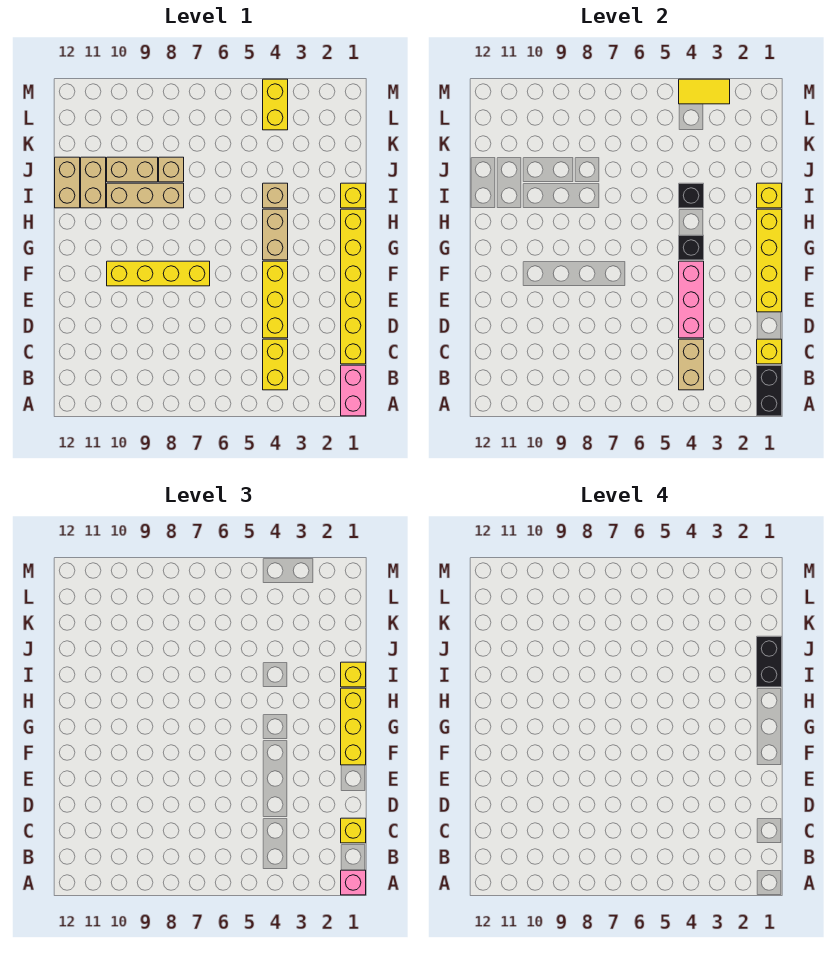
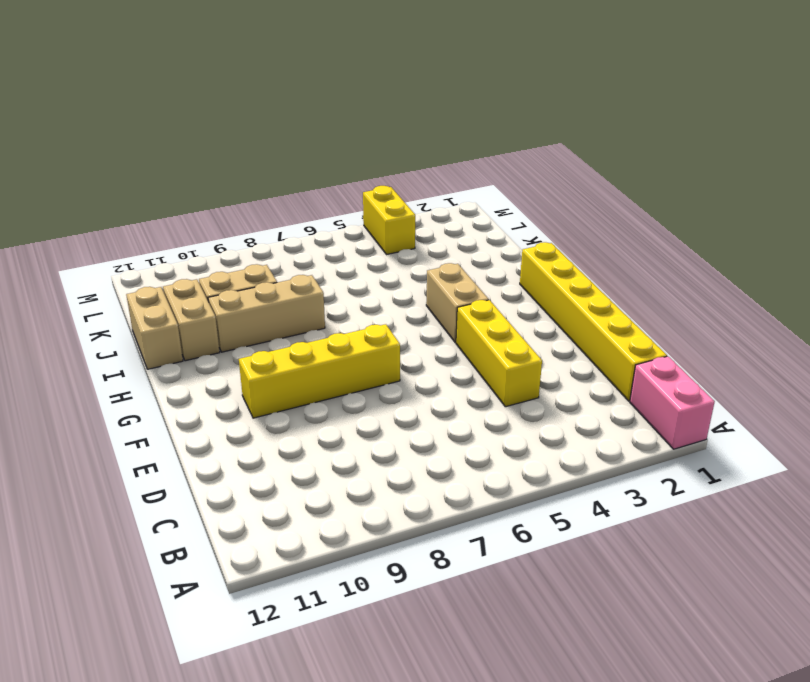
none -> yellow brick B4:C4 level 1
none -> yellow brick I1 level 1
none -> tan brick I4 level 1

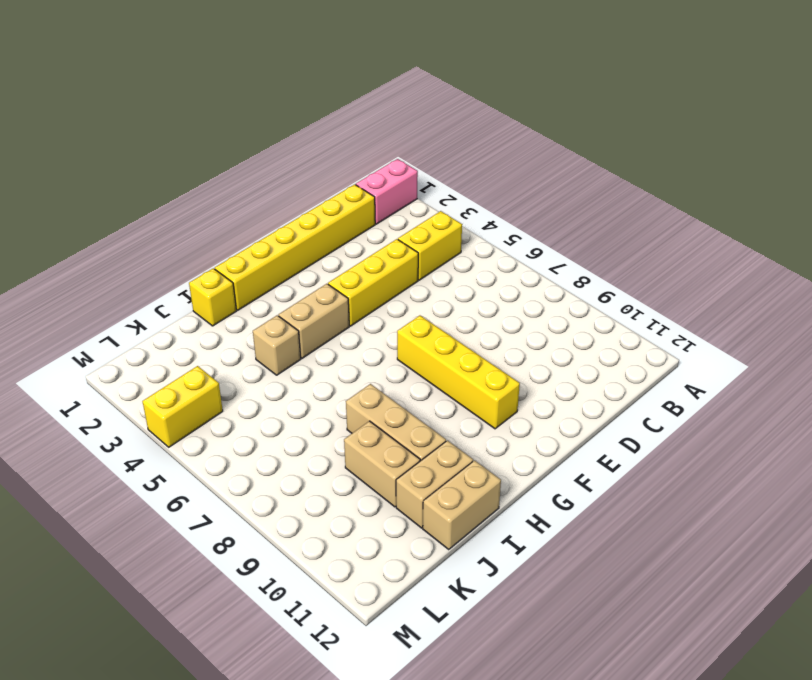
none -> tan brick J8 level 1
none -> black brick A1:B1 level 2
none -> tan brick B4:C4 level 2

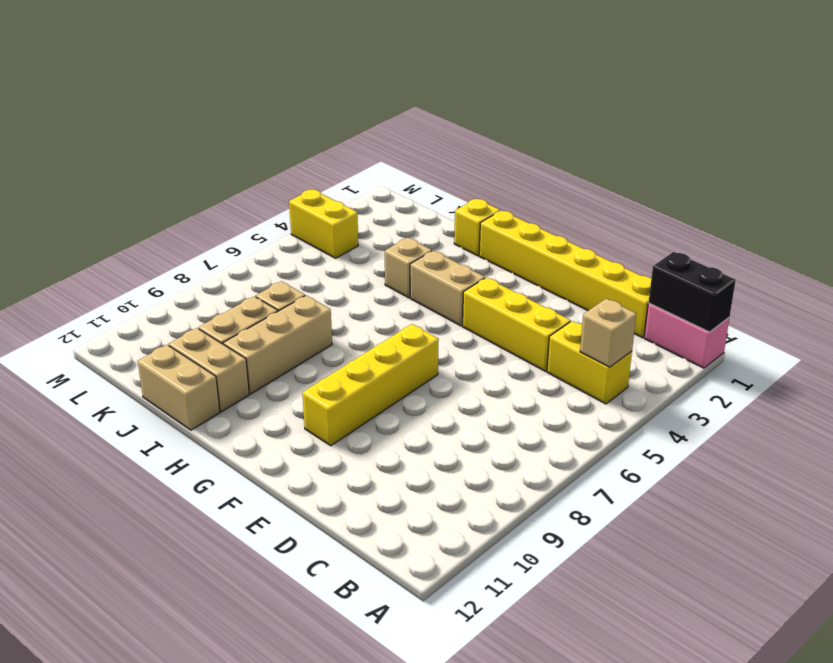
tan brick B4 level 2 -> tan brick B4:C4 level 2
none -> yellow brick C1 level 2
none -> pink brick D4:F4 level 2
none -> yellow brick E1:H1 level 2

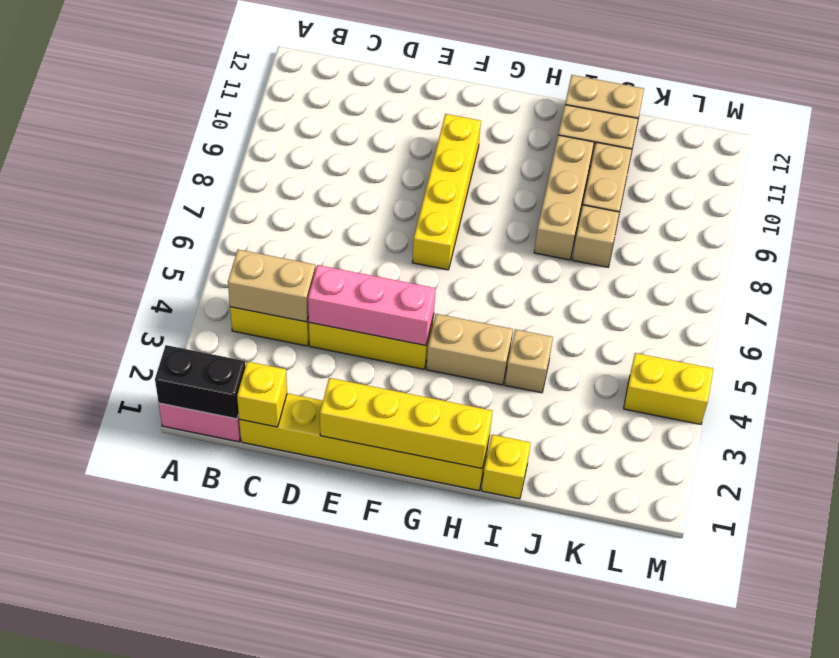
none -> black brick G4 level 2
none -> yellow brick I1 level 2
none -> black brick I4 level 2

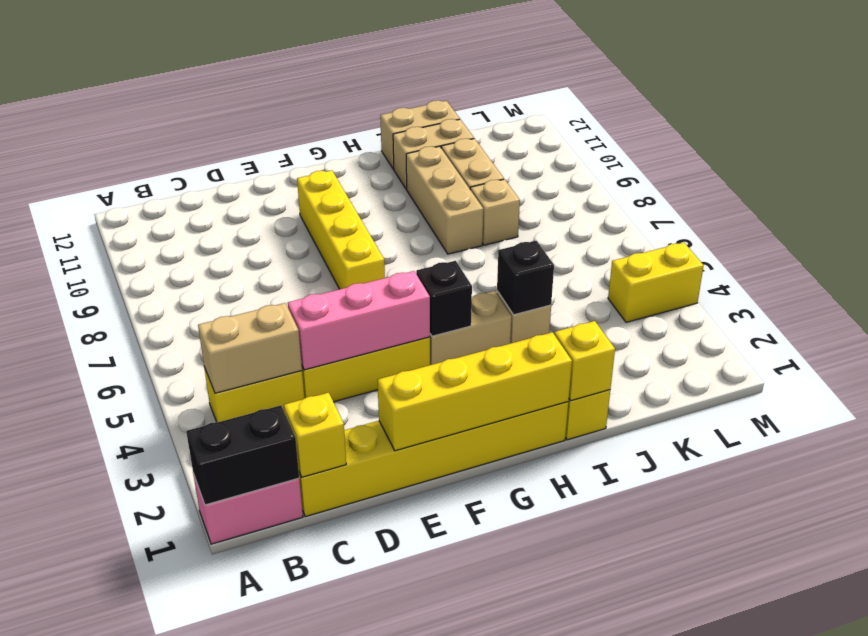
none -> yellow tile M3:M4 level 2
none -> pink brick A1 level 3
none -> yellow brick C1 level 3

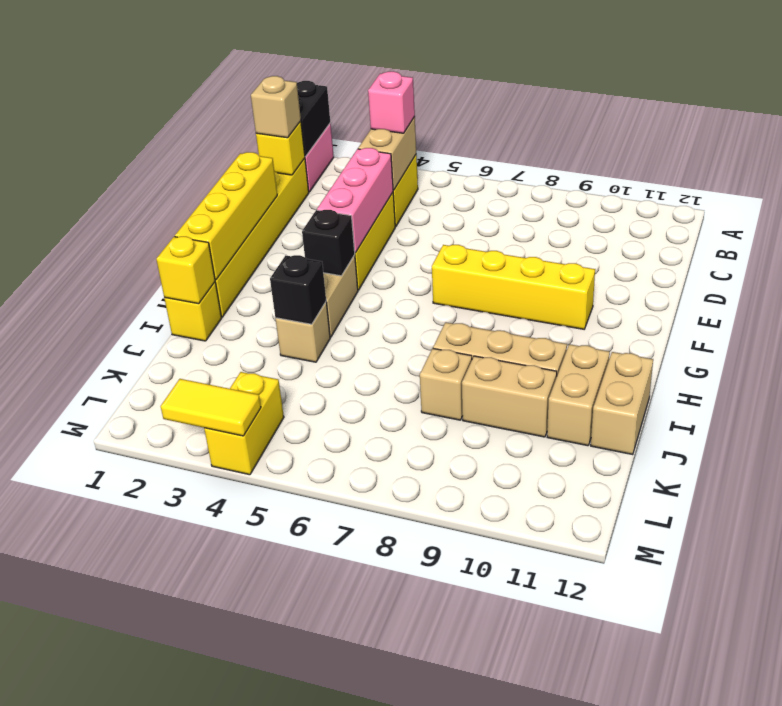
pink brick B4 level 3 -> pink brick A1 level 3
tan brick C1 level 3 -> yellow brick C1 level 3
none -> yellow brick F1:H1 level 3
none -> yellow brick I1 level 3
none -> black brick I1:J1 level 4

